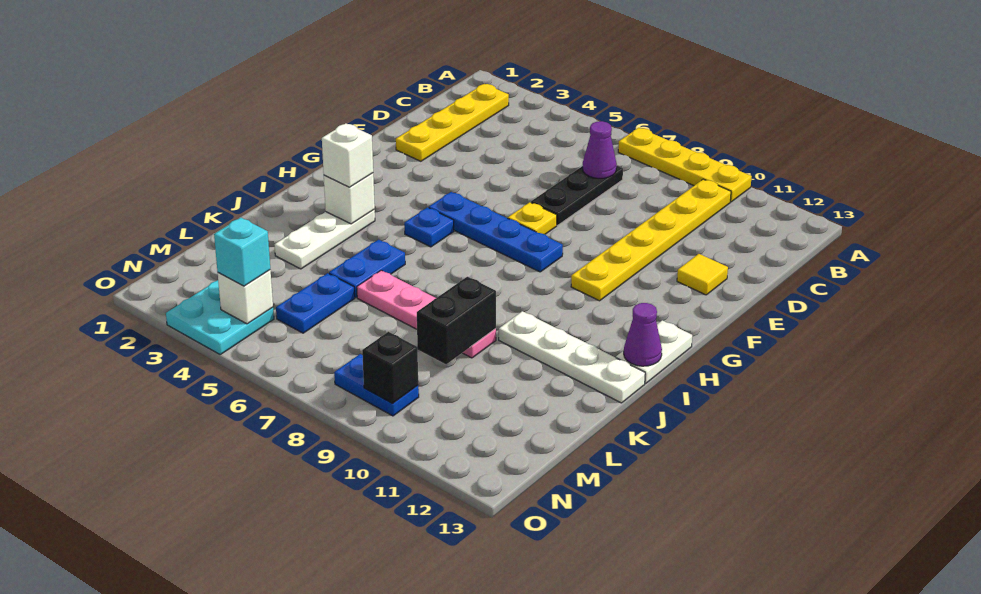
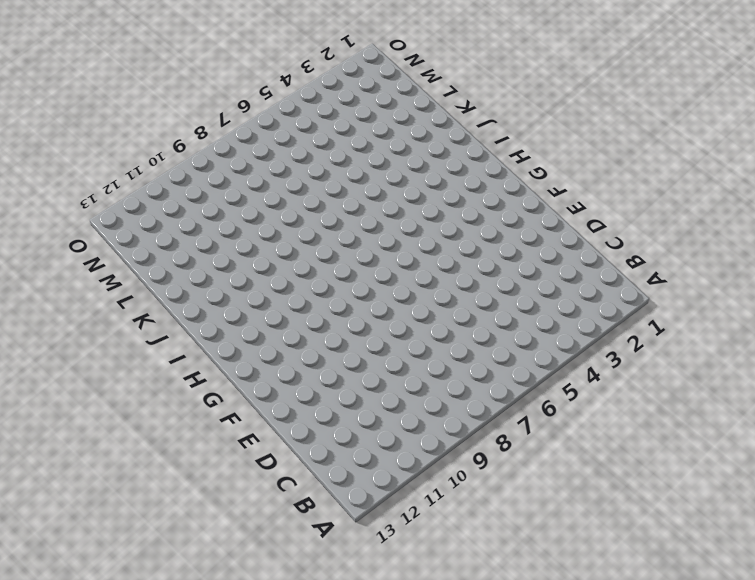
none -> yellow plate A7:A10 level 1
none -> yellow plate B2:E2 level 1
none -> yellow plate B10:G10 level 1

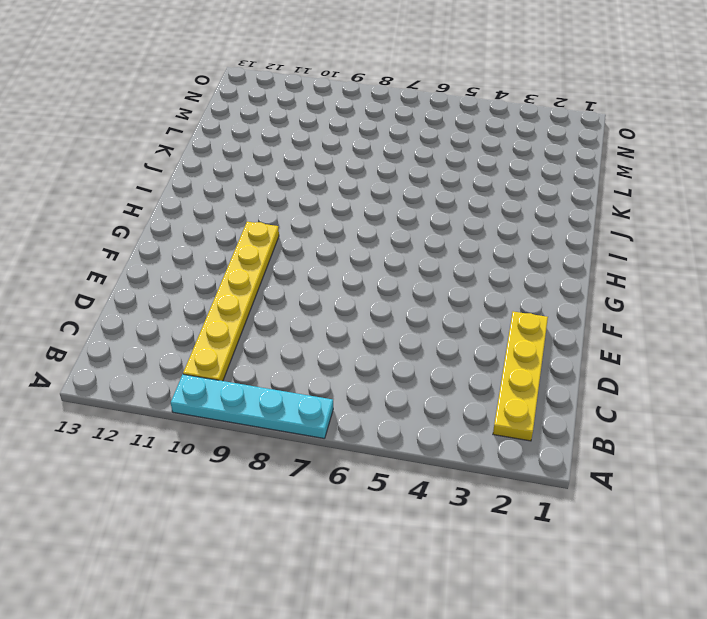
cyan plate A7:A10 level 1 -> yellow plate A7:A10 level 1
none -> black plate C7:E7 level 1
none -> yellow tile E12 level 1
none -> yellow plate F7 level 1

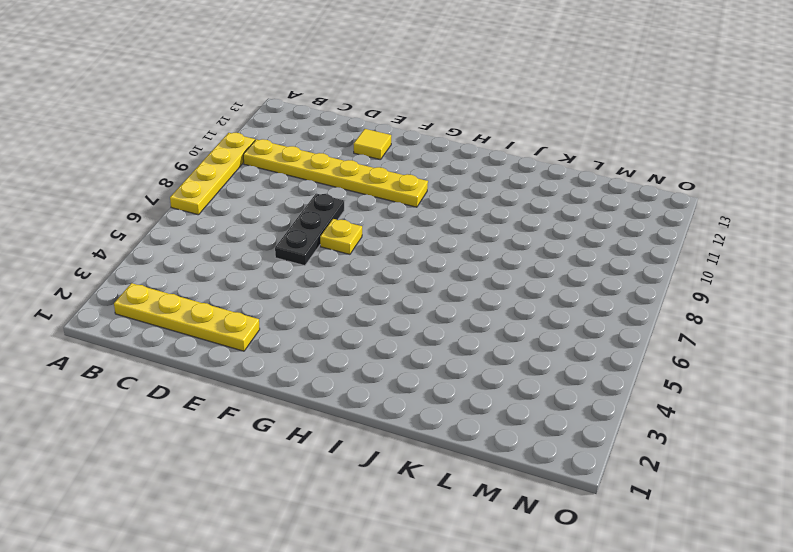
black plate E6:E8 level 1 -> black plate C7:E7 level 1
none -> blue plate G5:G8 level 1
none -> blue plate H5 level 1
none -> white plate H13:I13 level 1

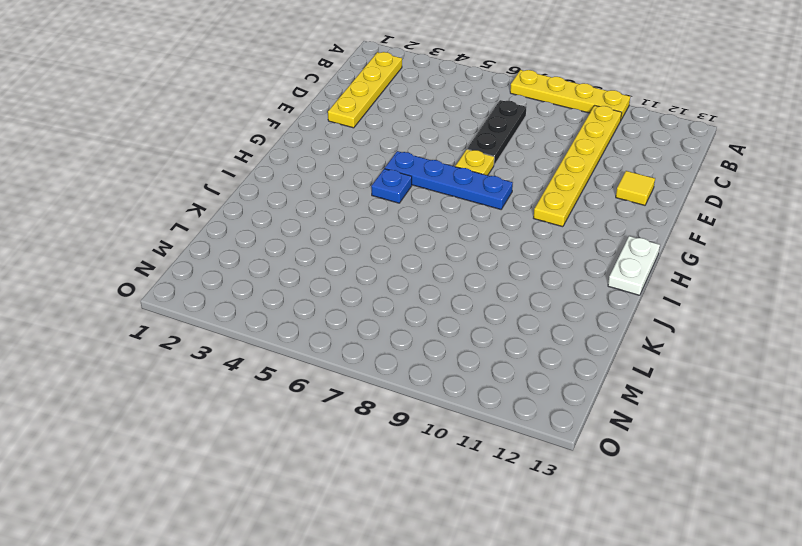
none -> white plate I3:K3 level 1
none -> blue plate J5:K5 level 1
none -> white plate J10:J13 level 1

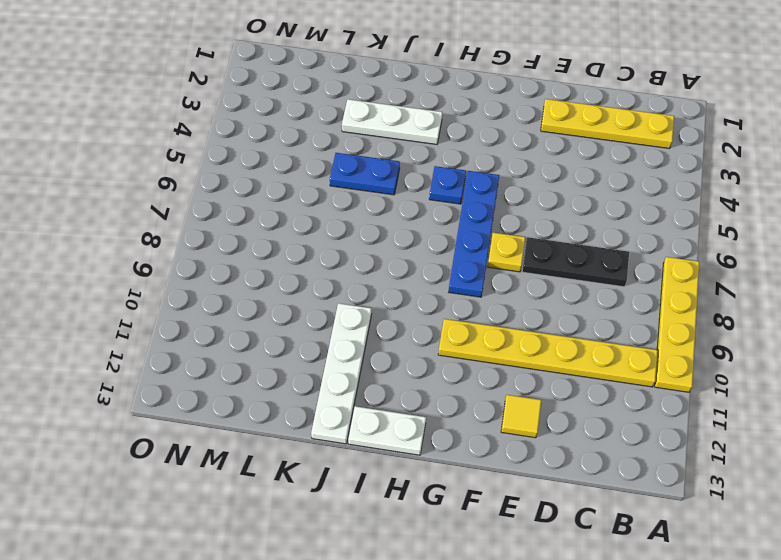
none -> pink plate K6:K9 level 1
none -> blue plate L5:M5 level 1
none -> cyan plate N3:O4 level 1

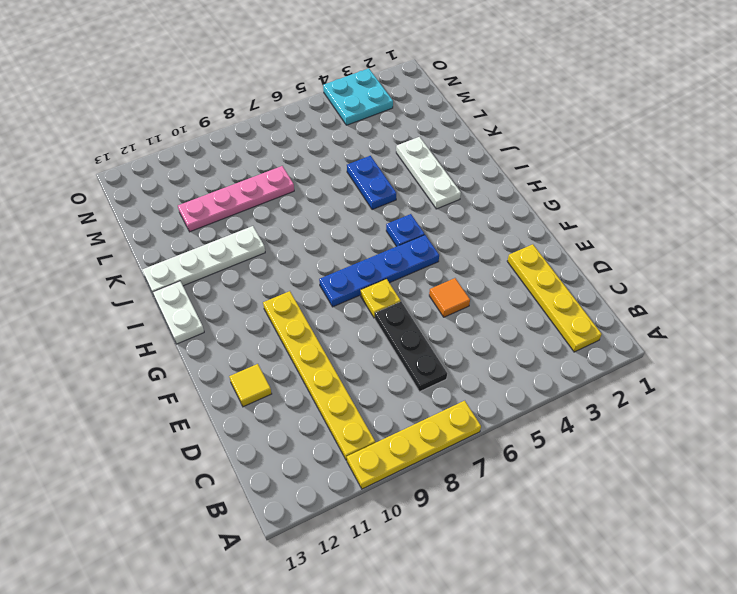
orange tile E5 level 1 -> none
pink plate L8:L11 level 1 -> pink plate K6:K9 level 1
none -> blue plate L5:M5 level 1
none -> blue plate N8:N9 level 1
none -> purple cone C7 level 2

